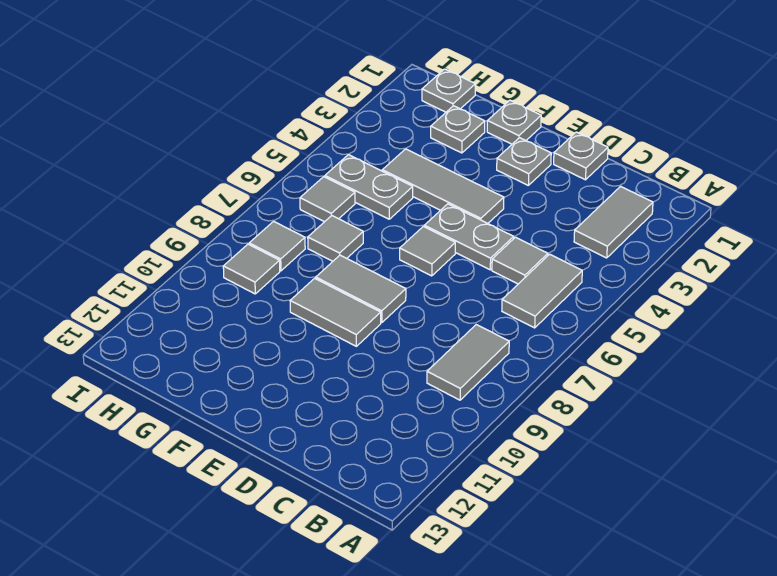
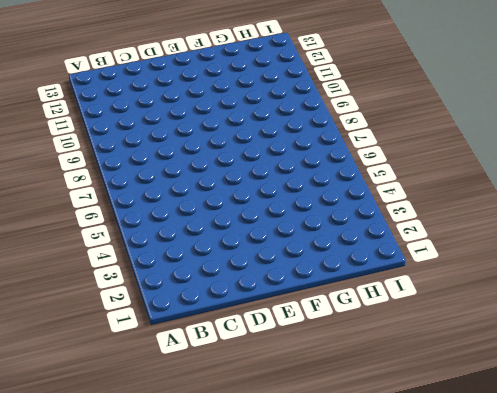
none -> grey tile B2:B3 level 1
none -> grey tile B5:B6 level 1
none -> grey tile B8:B9 level 1

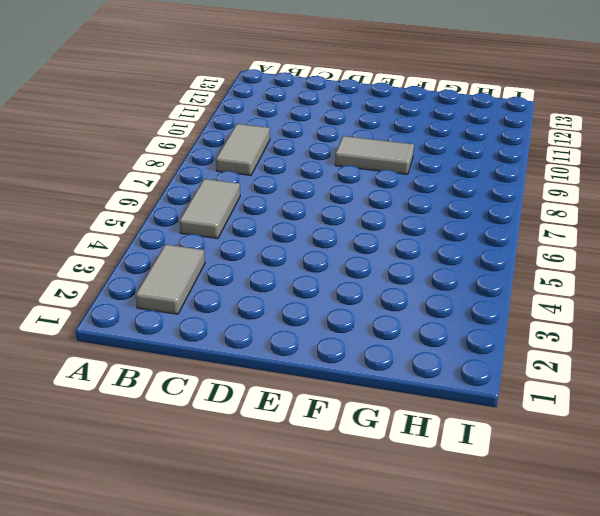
none -> grey tile C5 level 1
none -> grey plate D1 level 1
none -> grey plate D5:E5 level 1

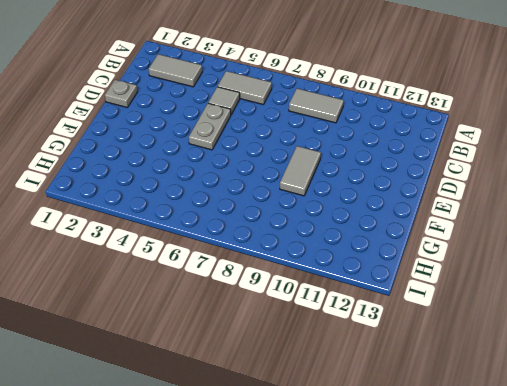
none -> grey plate E2 level 1
none -> grey tile E4:G4 level 1
none -> grey tile E6 level 1

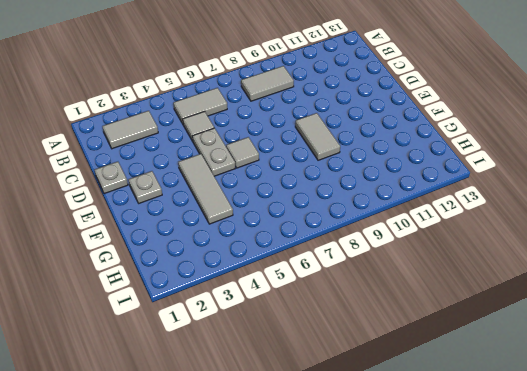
none -> grey tile E8:F8 level 1
none -> grey plate F1 level 1
none -> grey plate G2 level 1

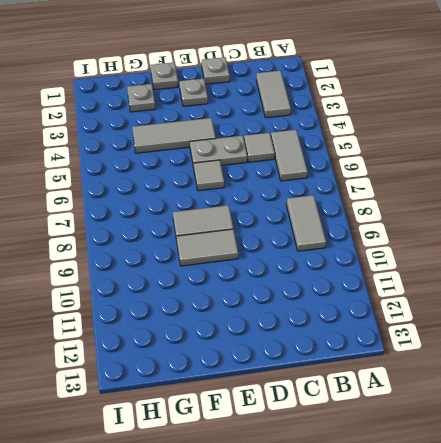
none -> grey plate G5:H5 level 1
none -> grey tile G7 level 1
none -> grey plate H1 level 1

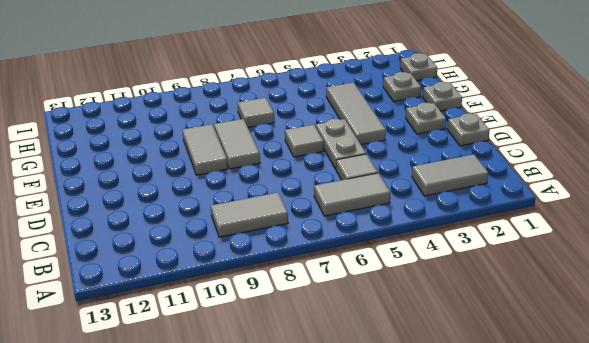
none -> grey plate G5:H5 level 1
none -> grey tile H6 level 1
none -> grey tile H8 level 1

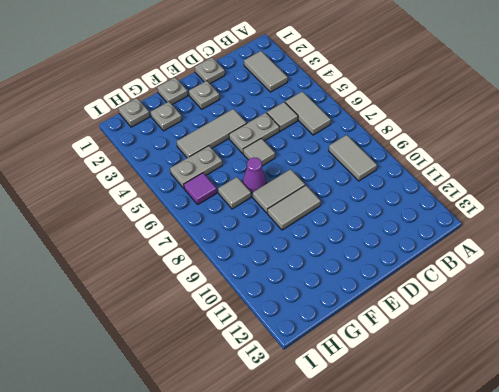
purple cone F7 level 1 -> none
purple tile H6 level 1 -> grey tile H6 level 1
none -> grey tile H8 level 1
none -> grey tile H9 level 1

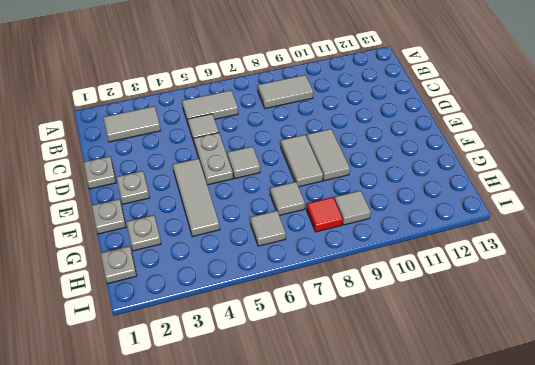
red tile H8 level 1 -> grey tile H8 level 1
none -> grey plate G5:H5 level 1

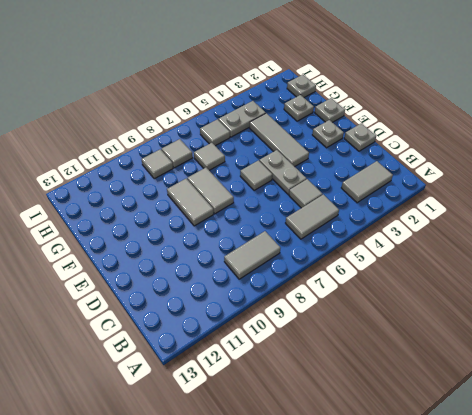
grey plate H4:H5 level 1 -> grey plate G5:H5 level 1

